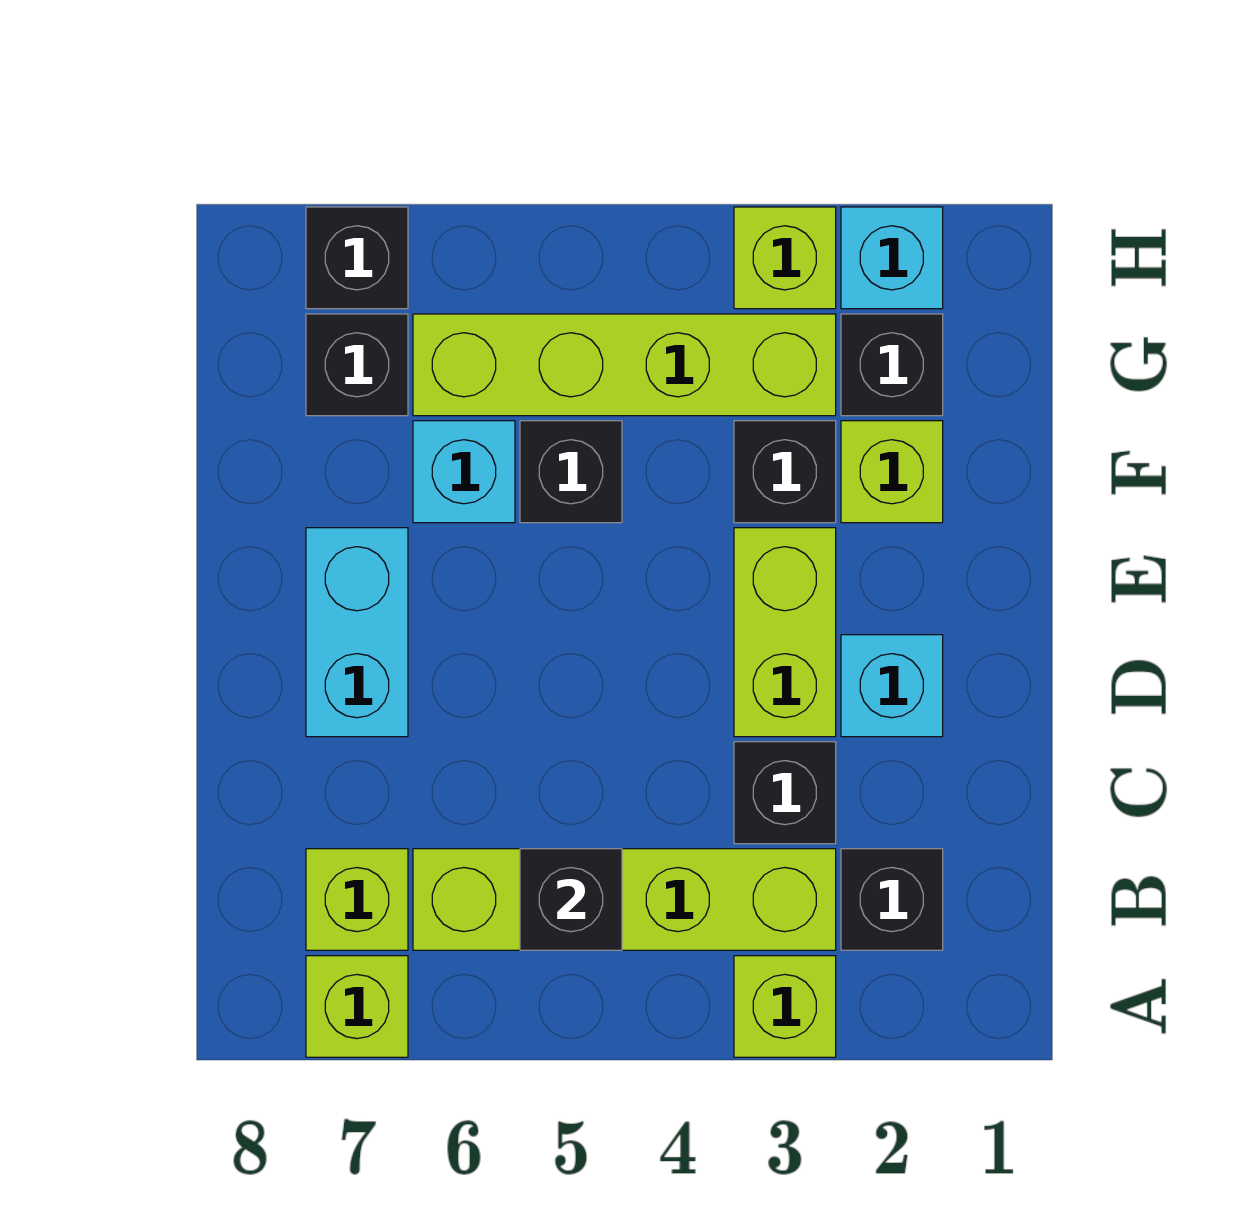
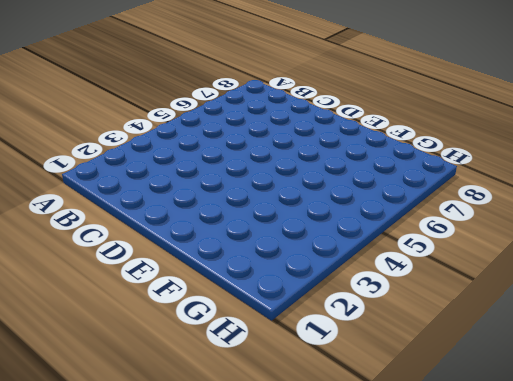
none -> lime brick A3 level 1
none -> lime brick A7 level 1
none -> black brick B2 level 1

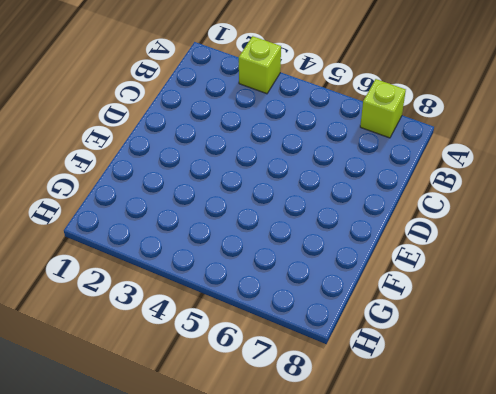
none -> black brick B2 level 1
none -> lime brick B3:B6 level 1
none -> lime brick B7 level 1

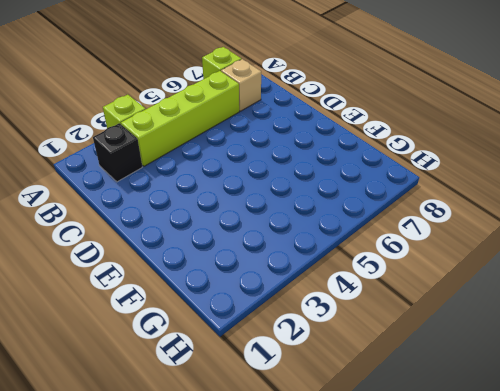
tan brick B7 level 1 -> lime brick B7 level 1
none -> black brick C3 level 1
none -> cyan brick D2 level 1
none -> lime brick D3:E3 level 1

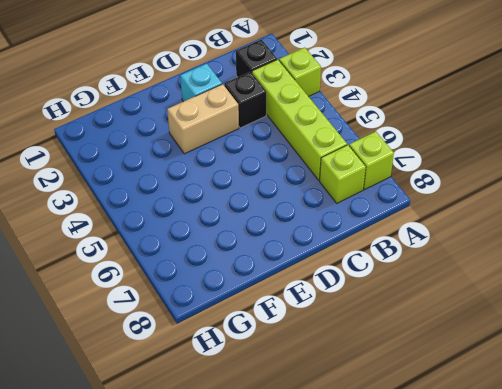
tan brick D3:E3 level 1 -> lime brick D3:E3 level 1
none -> cyan brick D7:E7 level 1
none -> lime brick F2 level 1
none -> black brick F3 level 1

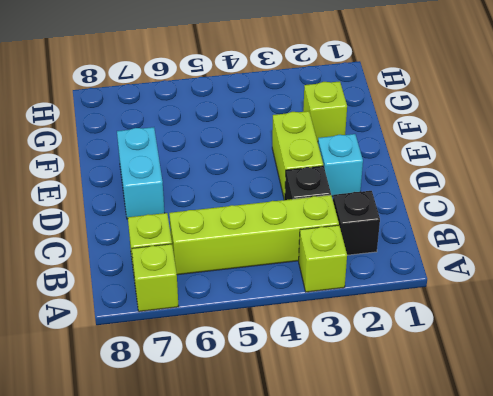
none -> black brick F3 level 1
none -> black brick F5 level 1
none -> cyan brick F6 level 1

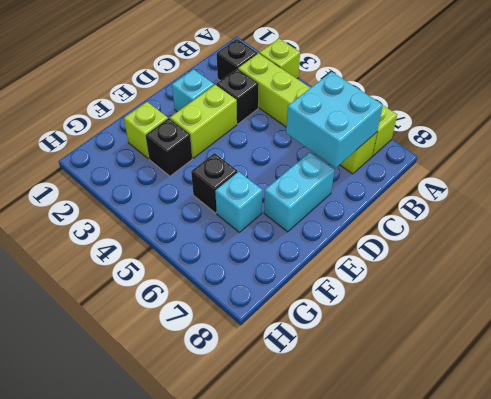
cyan brick B6:C7 level 2 -> none
none -> black brick G2 level 1
none -> lime brick G3:G6 level 1
none -> black brick G7 level 1

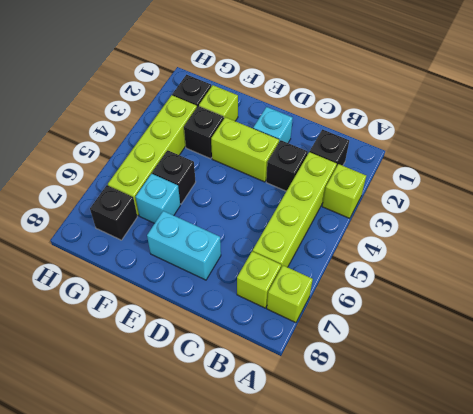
none -> cyan brick H2 level 1
none -> lime brick H3 level 1
none -> black brick H7 level 1

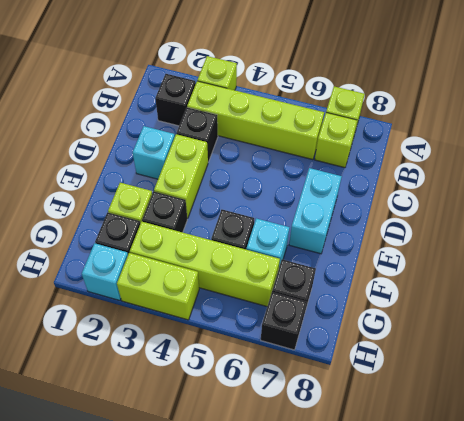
lime brick H3:H4 level 1 -> lime brick H3 level 1
none -> black brick B5 level 2

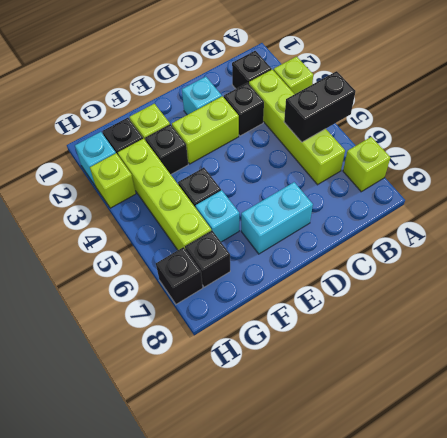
black brick A5:B5 level 2 -> black brick B5 level 2
none -> lime brick B7 level 1

